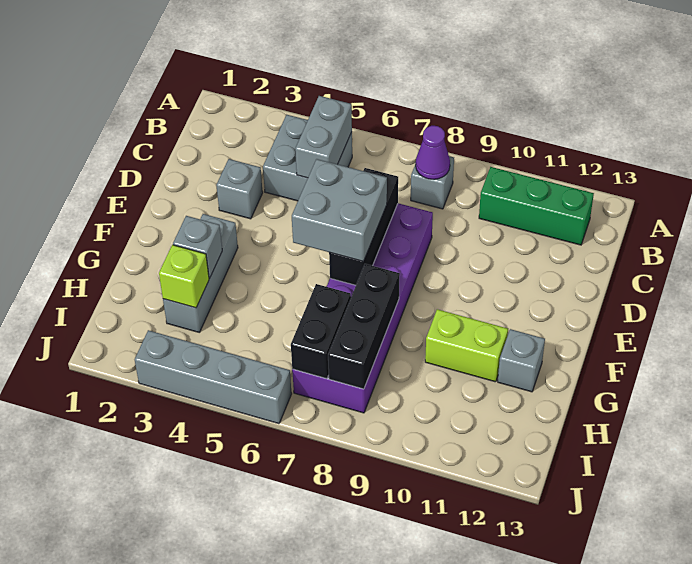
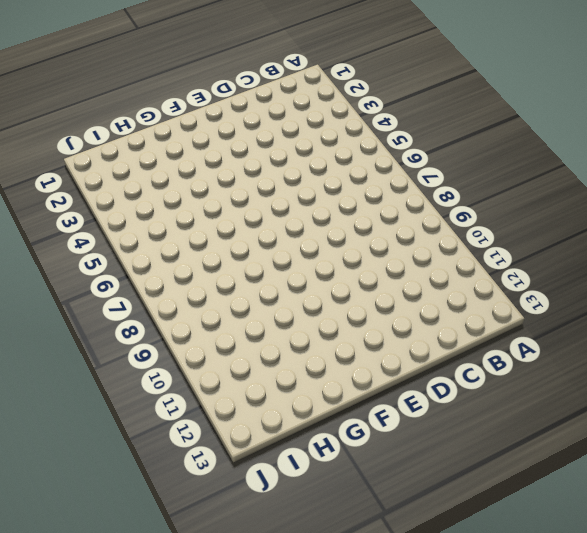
none -> grey brick B4:C5 level 1
none -> grey brick B8 level 1
none -> green brick B10:B12 level 1

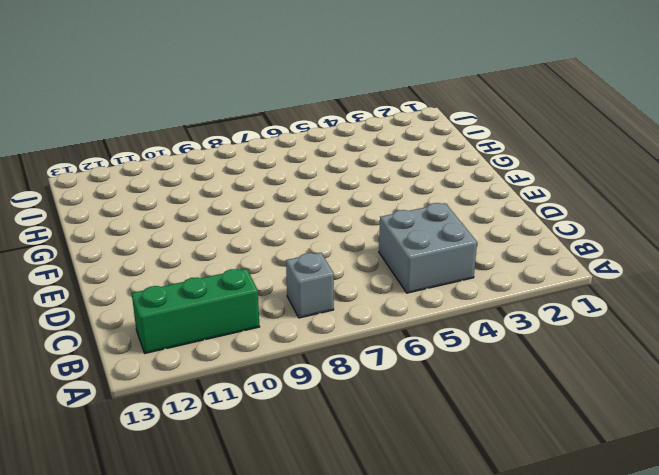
none -> grey brick D3 level 1
none -> purple brick D7:I8 level 1
none -> grey brick F3:H3 level 1

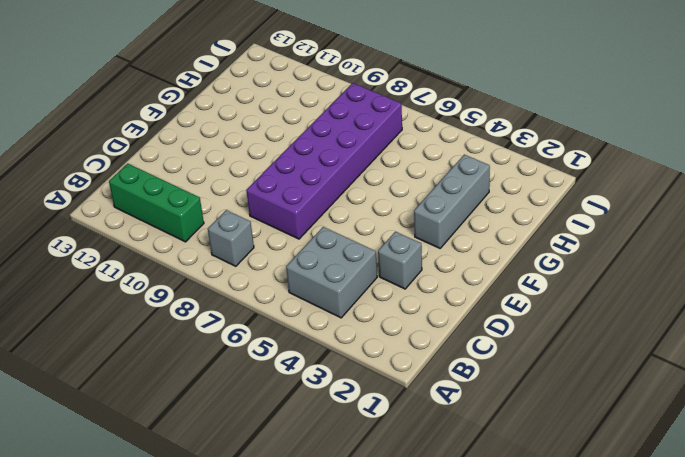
none -> lime brick G10:G11 level 1
none -> grey brick G12 level 1
none -> grey brick J3:J6 level 1

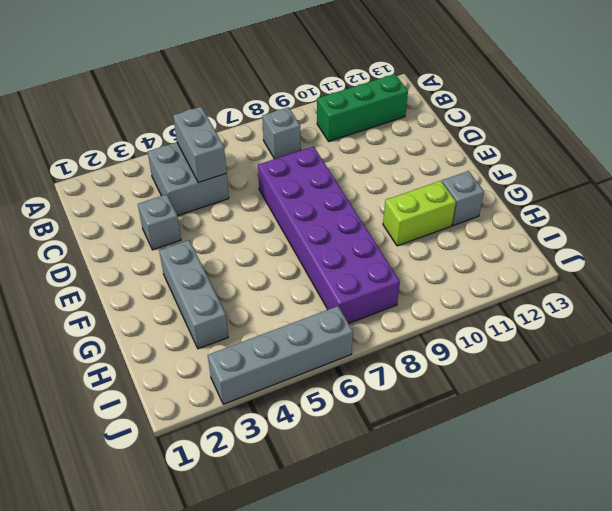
none -> purple cone B8 level 2
none -> black brick D7:F7 level 2
none -> grey brick G3 level 2

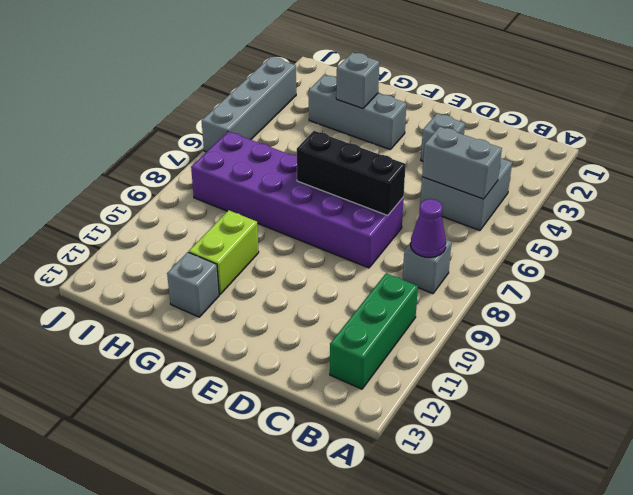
none -> black brick G8:I8 level 2
none -> lime brick H3 level 2
none -> black brick H7:I7 level 2

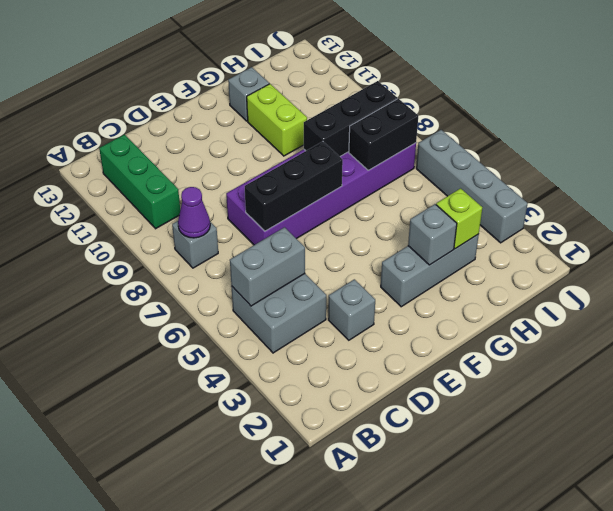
none -> grey brick E6:F7 level 3

